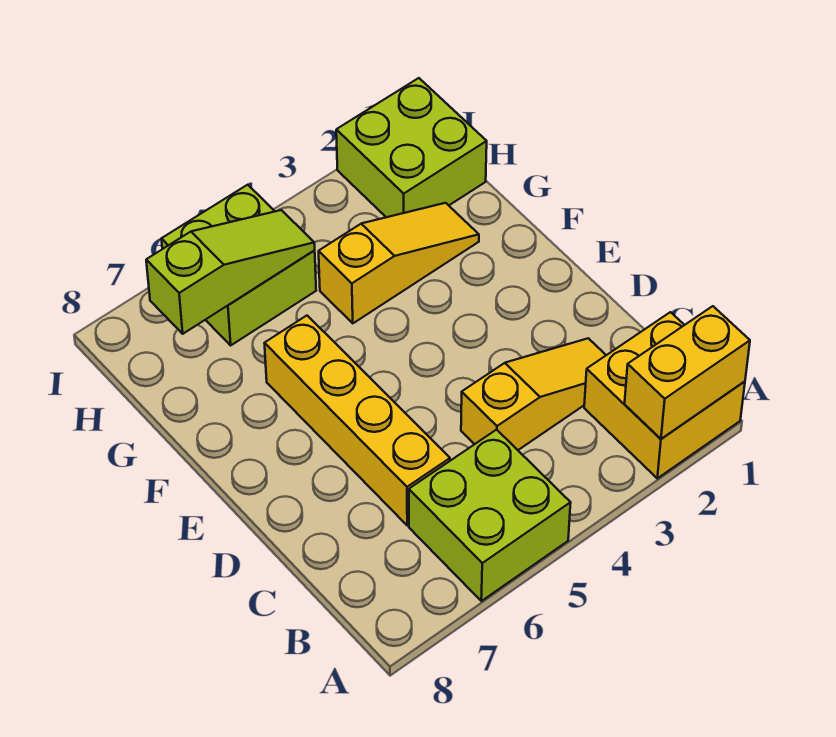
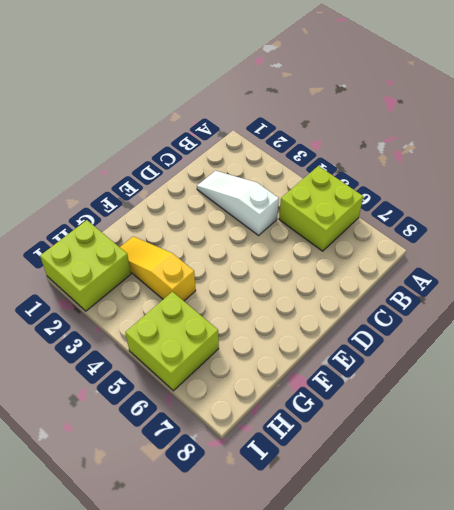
white slope C2:C4 level 1 top 4 -> yellow slope C2:C4 level 1 top 4
none -> yellow brick A1:B2 level 1
none -> yellow brick C6:F6 level 1

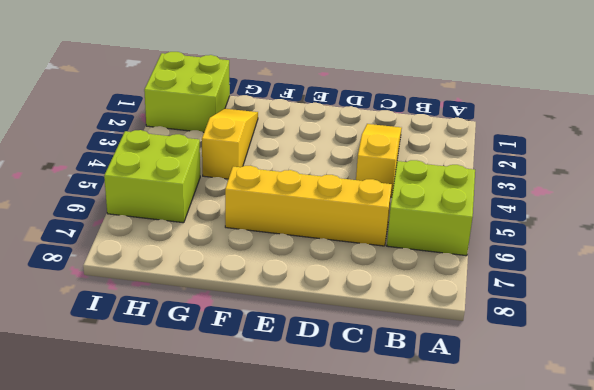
none -> yellow brick A1:B2 level 1
none -> yellow brick A1:A2 level 2

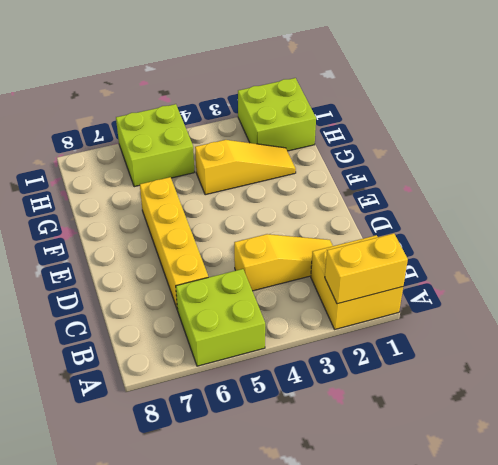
none -> lime slope H5:H7 level 2 top 7

